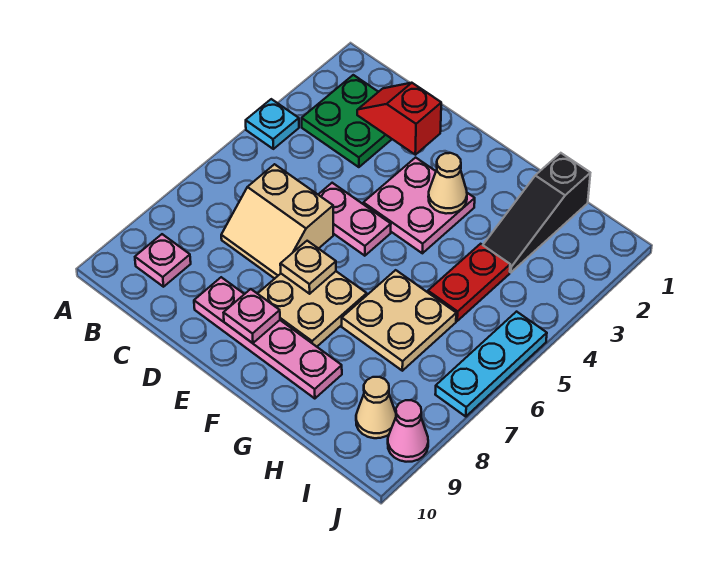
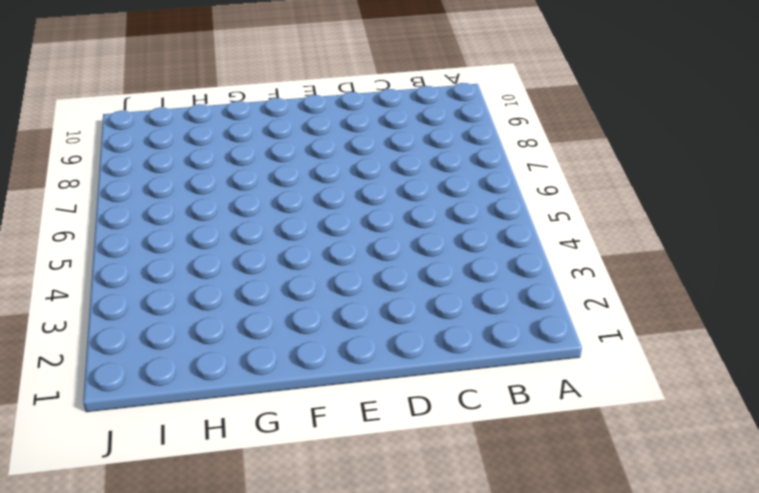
none -> cyan plate A4 level 1
none -> green plate B2:C3 level 1
none -> pink plate B9 level 1

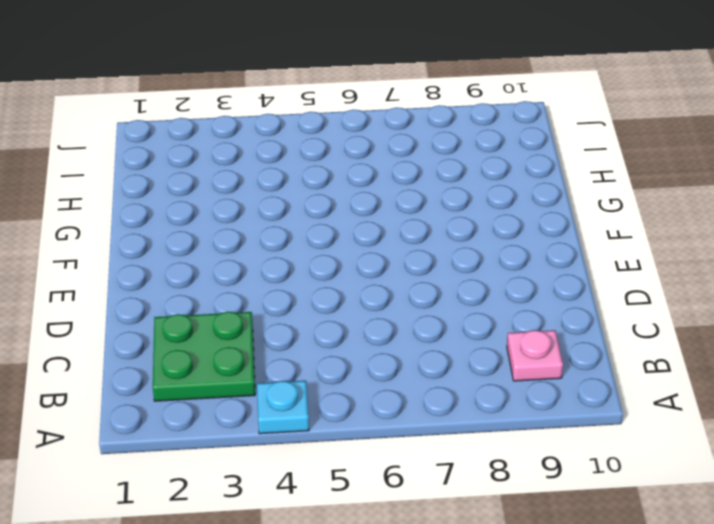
none -> tan slope C6:D7 level 1 top 6
none -> pink plate D5:E5 level 1
none -> pink plate D9:G9 level 1

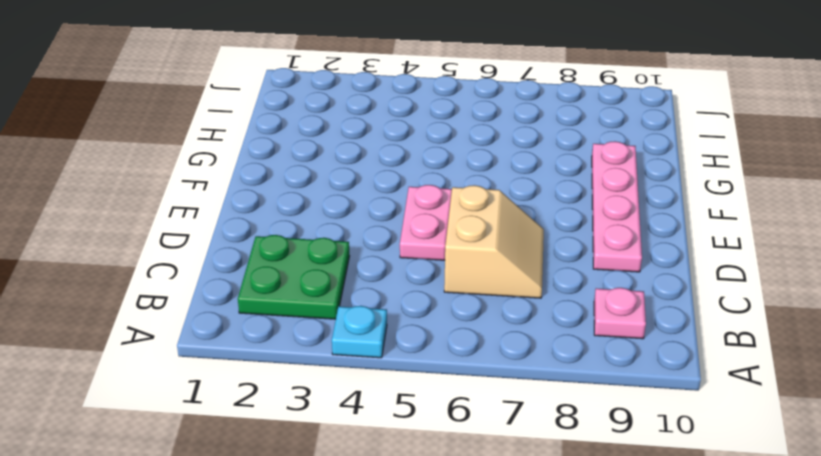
none -> pink plate E3:F4 level 1
none -> tan plate E7:F8 level 1
none -> tan plate G6:H7 level 1

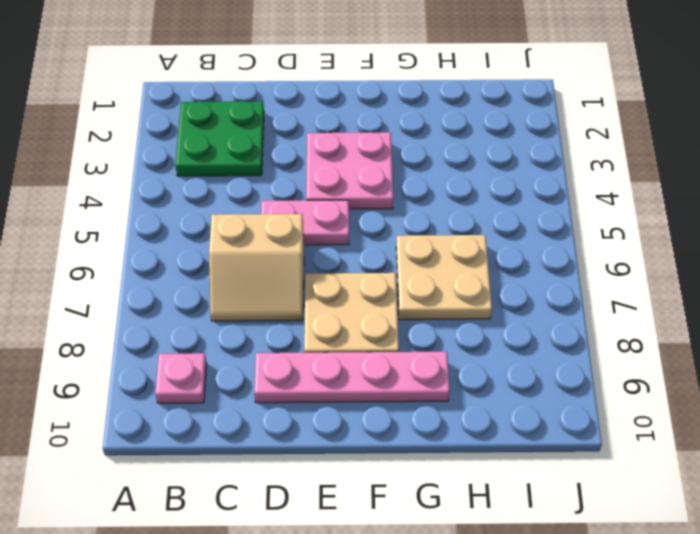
none -> cyan plate A4 level 1
none -> black slope H1:H3 level 1 top 1
none -> red plate H4:H5 level 1

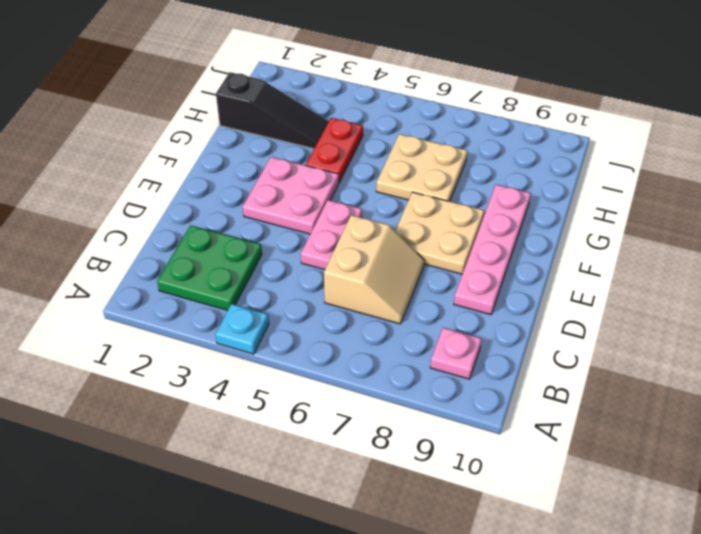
red plate G4:H4 level 1 -> red plate H4:H5 level 1
none -> tan cone I9 level 1
none -> cyan plate J5:J7 level 1
none -> pink cone J9 level 1

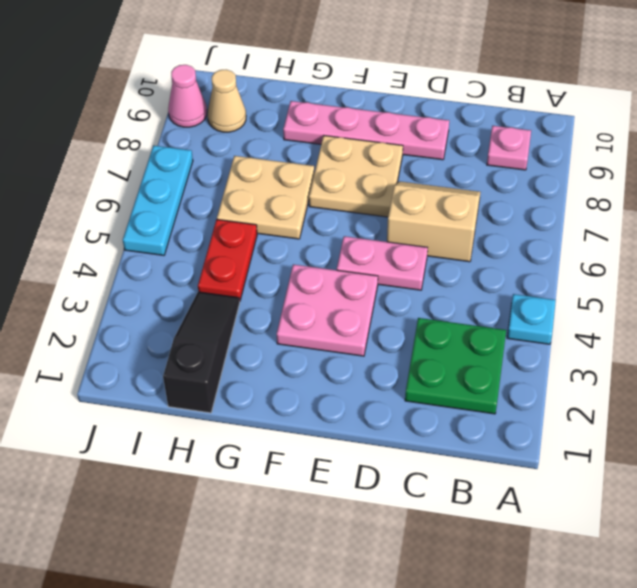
none -> red slope C2:D2 level 2 top D
none -> tan plate E7 level 2
none -> pink plate E9 level 2

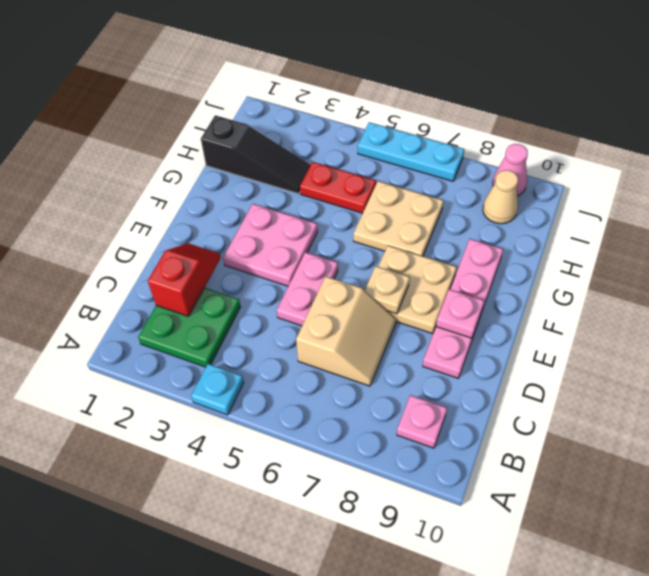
red slope C2:D2 level 2 top C -> red slope C2:D2 level 2 top D
none -> tan cone F3 level 2

